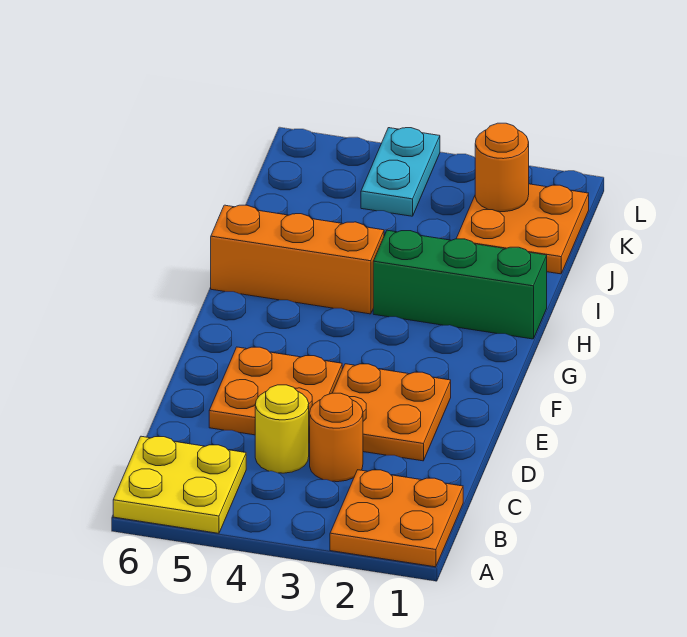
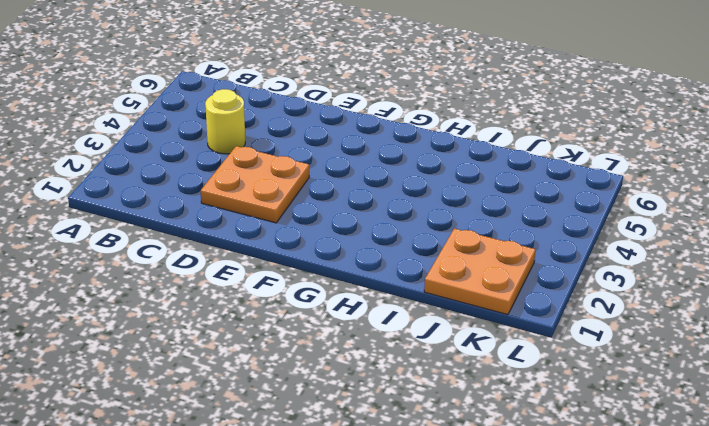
none -> orange plate A1:B2 level 1
none -> yellow plate A5:B6 level 1

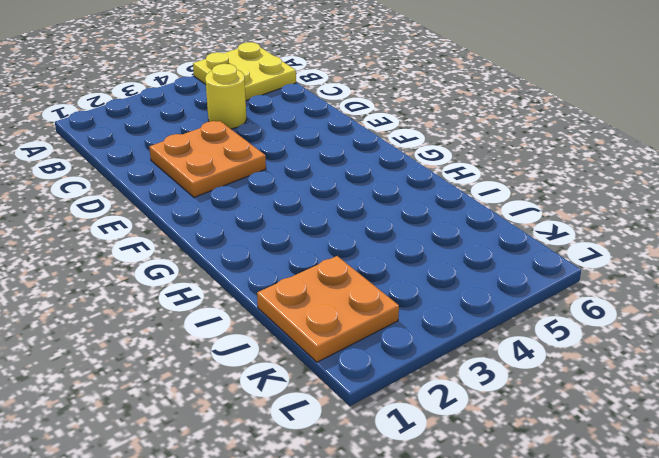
none -> orange plate A1:B2 level 1
none -> orange round brick C3 level 1

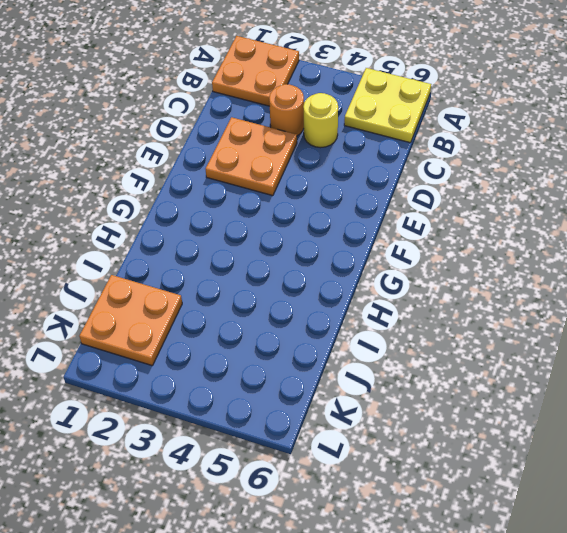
none -> orange plate D4:E5 level 1
none -> green brick H1:H3 level 1

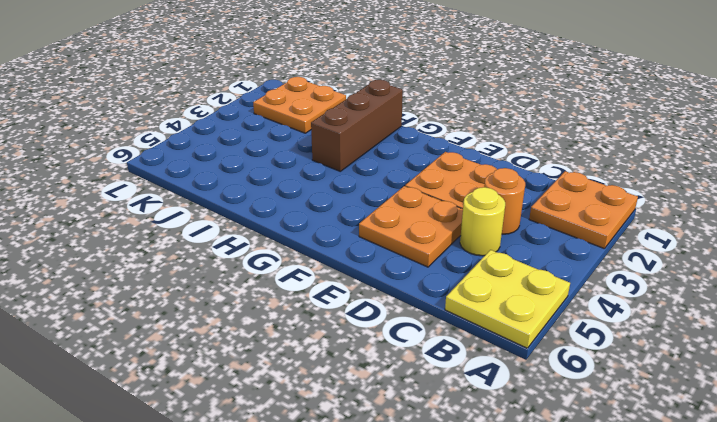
brown brick H1:H3 level 1 -> green brick H1:H3 level 1
none -> orange brick H4:H6 level 1
none -> cyan plate K4:L4 level 1

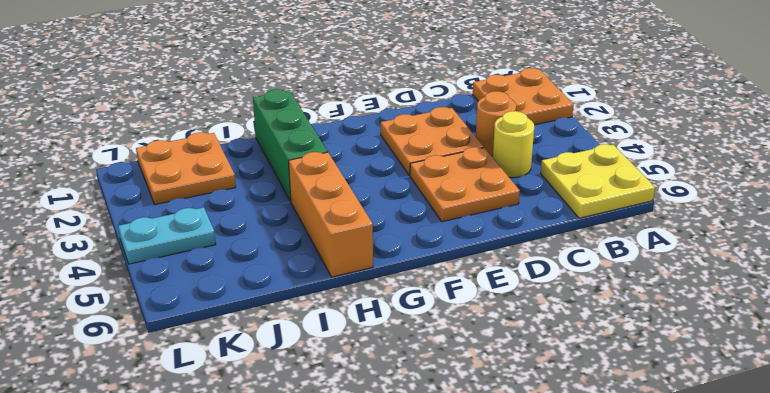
none -> orange round brick K2 level 2

